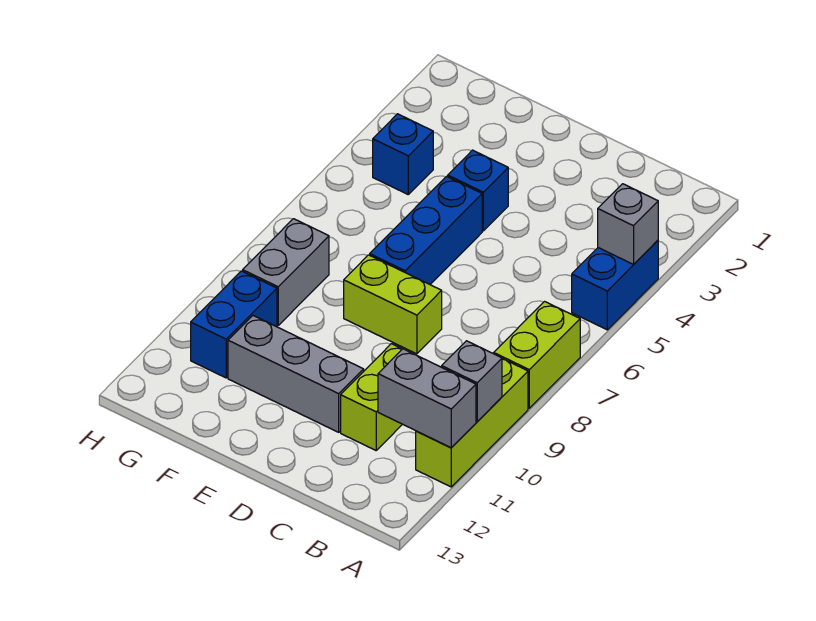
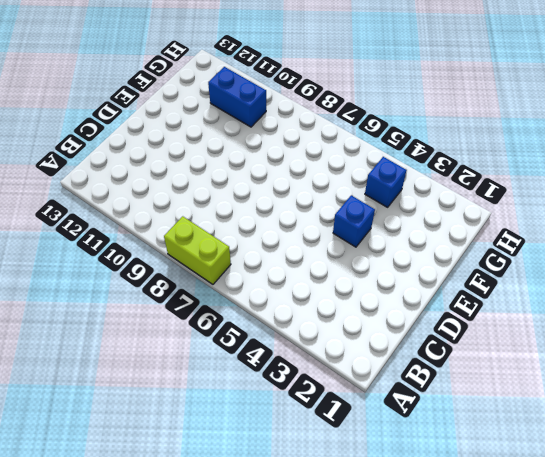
none -> blue brick A4:A5 level 1
none -> lime brick A9:A11 level 1
none -> lime brick C10:C11 level 1

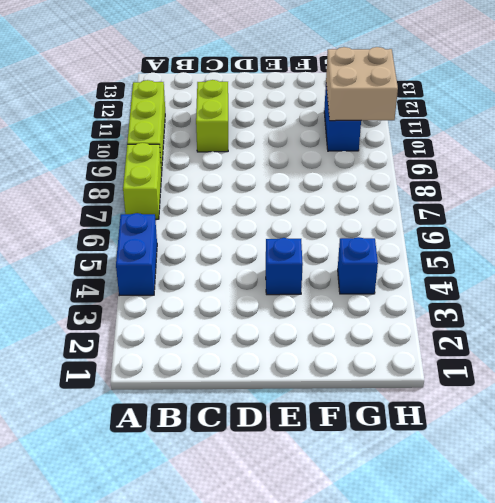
tan brick G10:H11 level 2 -> none
none -> lime brick D8:E8 level 1
none -> grey brick D11:F11 level 1
none -> blue brick E5:E7 level 1

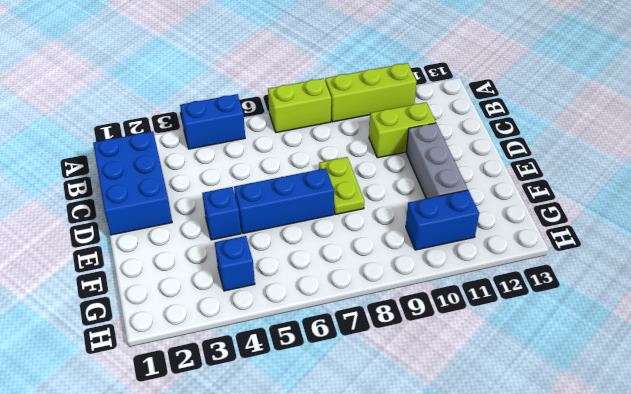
blue brick B1:D2 level 1 -> none
lime plate D8:E8 level 1 -> lime brick D8:E8 level 1
none -> grey brick G8:G9 level 1
none -> grey brick A4 level 2
none -> grey brick A10 level 2

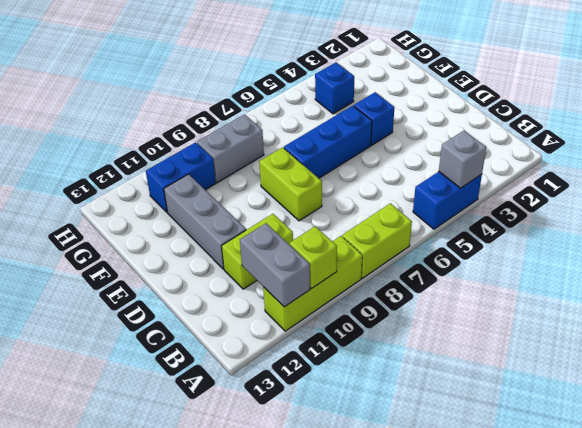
lime brick A10 level 2 -> grey brick A10 level 2

